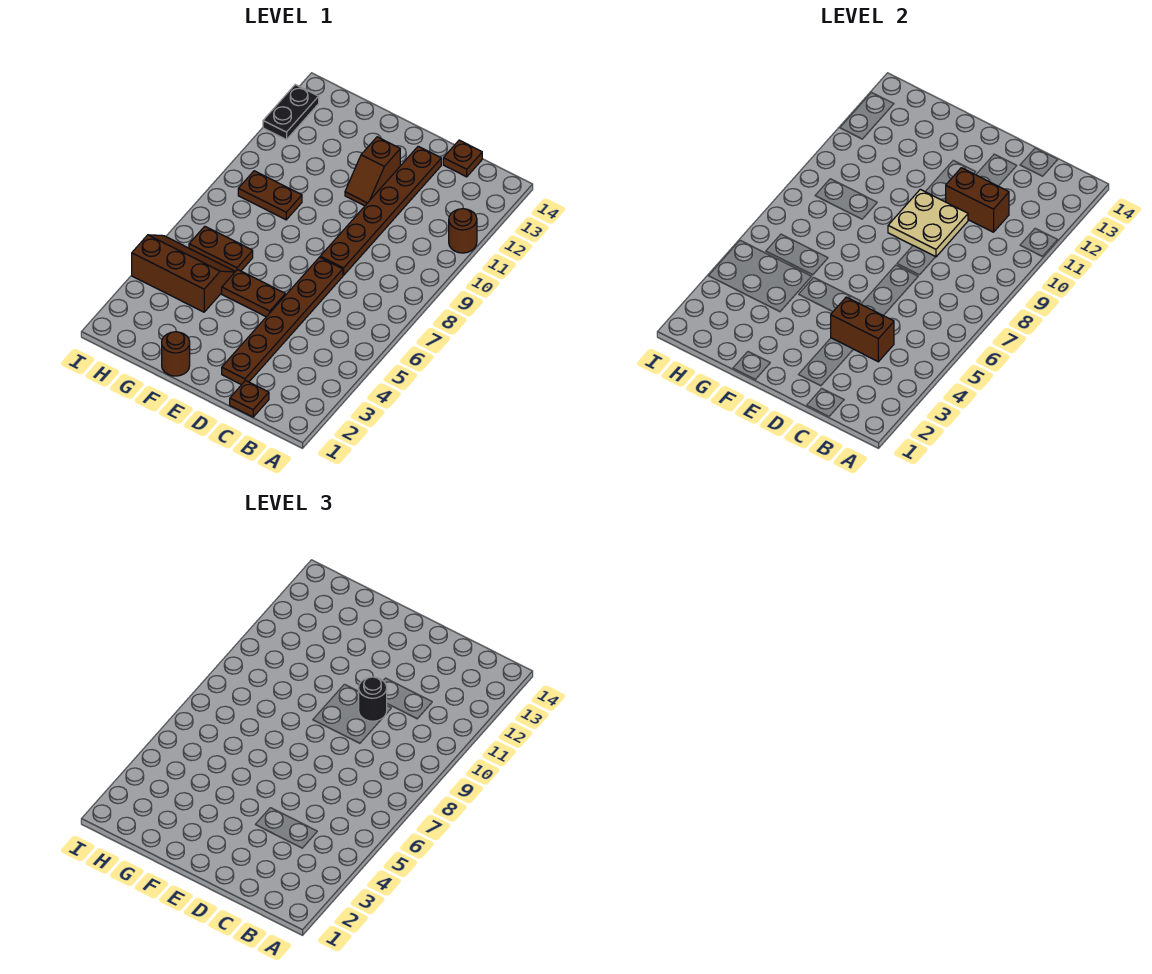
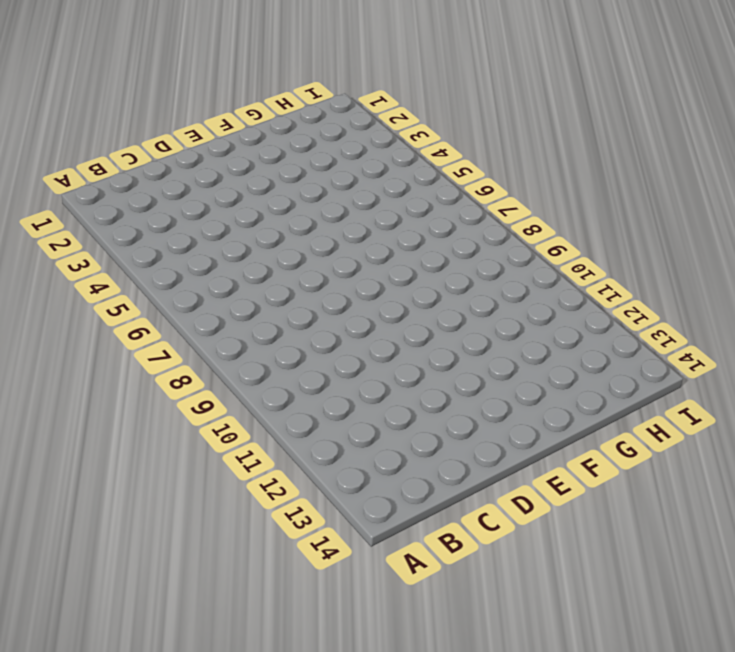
none -> brown round brick A11 level 1
none -> brown plate C1 level 1
none -> brown plate C14 level 1

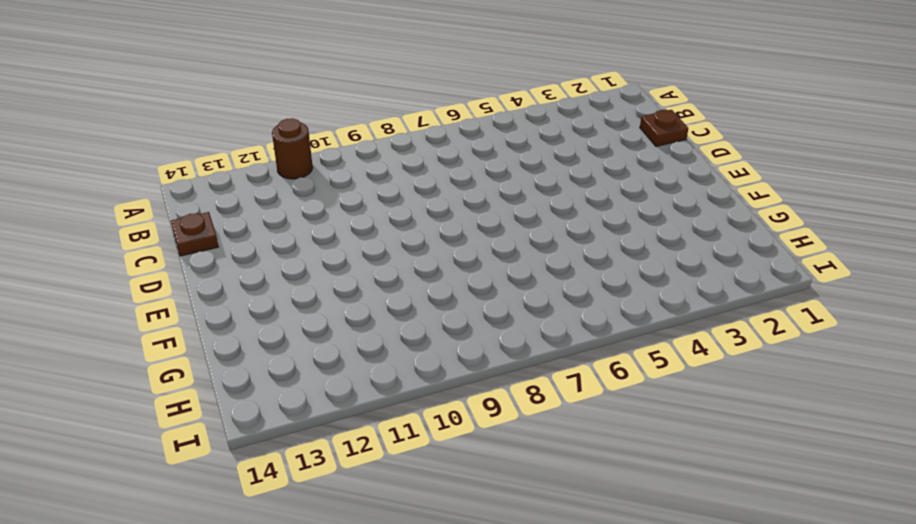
none -> brown plate D2:D7 level 1
none -> brown plate D8:D13 level 1
none -> brown plate E5:F5 level 1

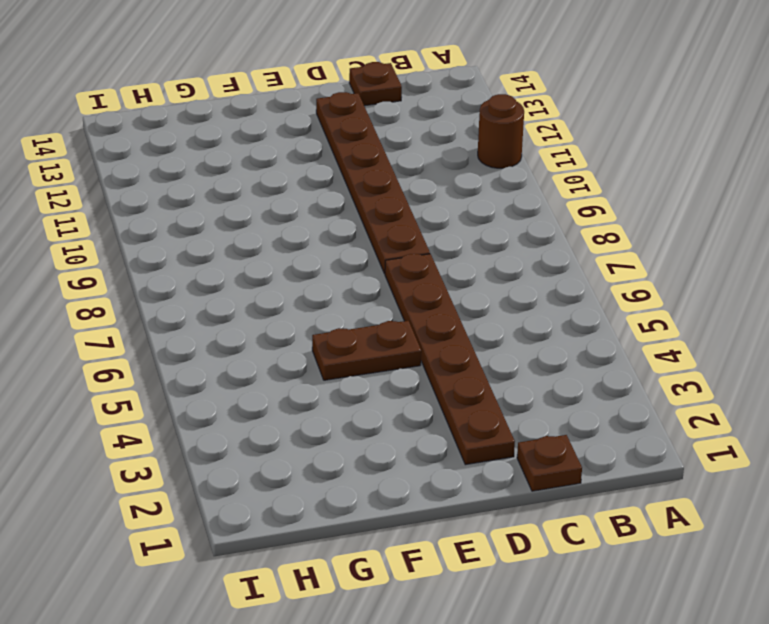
none -> brown slope E11:E12 level 1 top 12
none -> brown round brick F1 level 1
none -> brown slope G4:I5 level 1 top 4

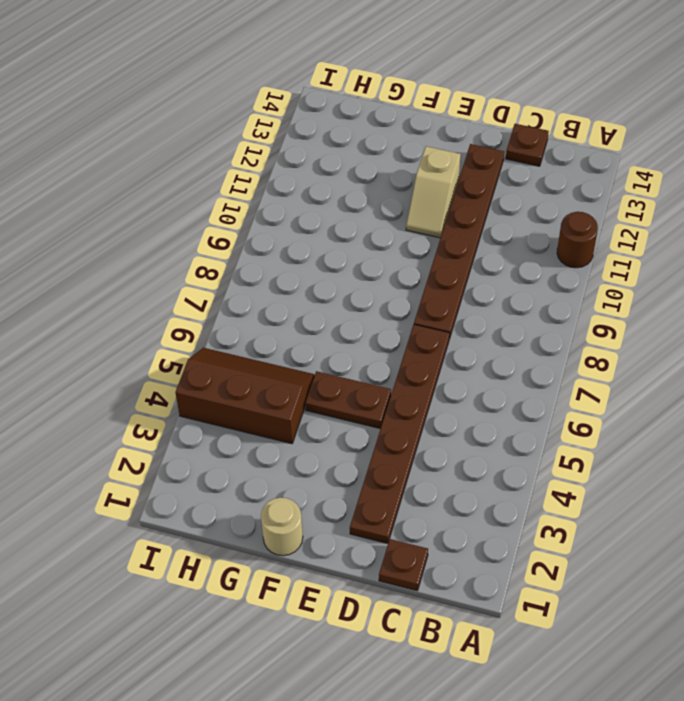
tan slope E11:E12 level 1 top 12 -> brown slope E11:E12 level 1 top 12
tan round brick F1 level 1 -> brown round brick F1 level 1
none -> brown plate G6:H6 level 1
none -> brown plate G9:H9 level 1
none -> black plate I12:I13 level 1

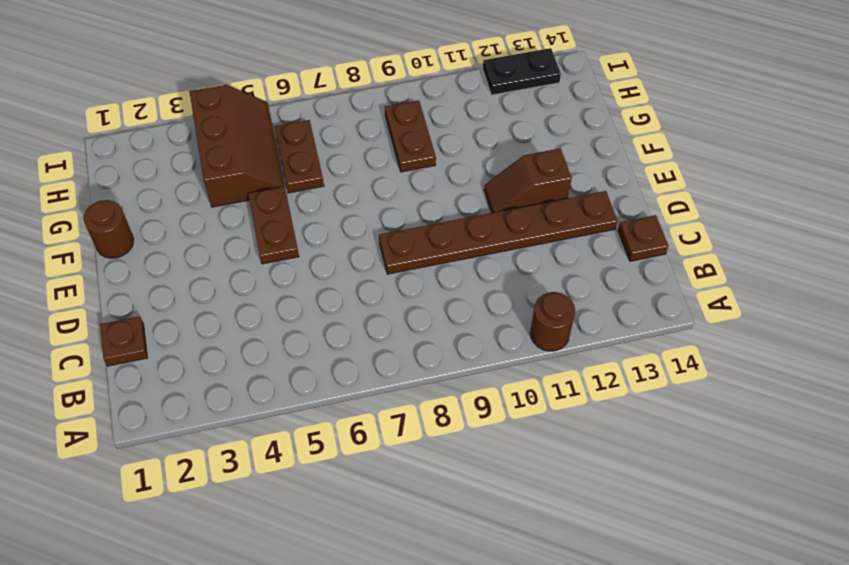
none -> brown plate D2:D7 level 1
none -> brown brick C4:D4 level 2
none -> brown brick C11:D11 level 2

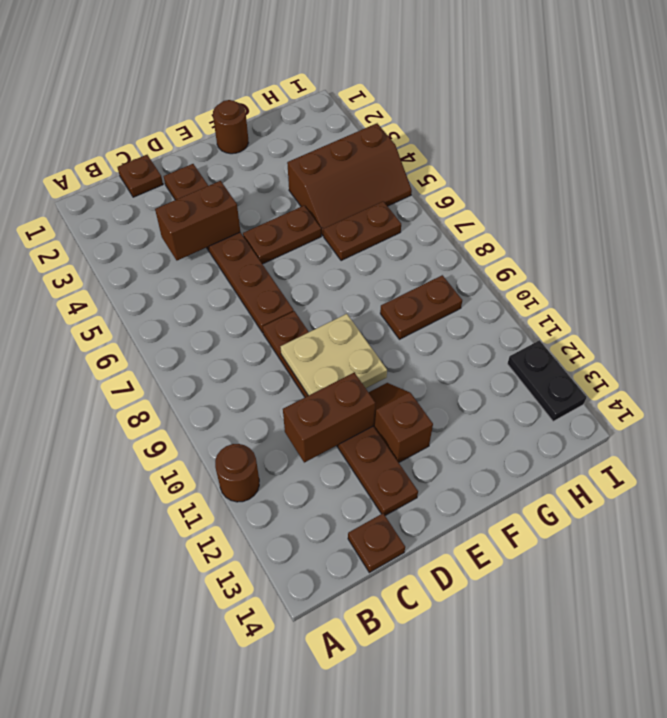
none -> black round brick D10 level 3

